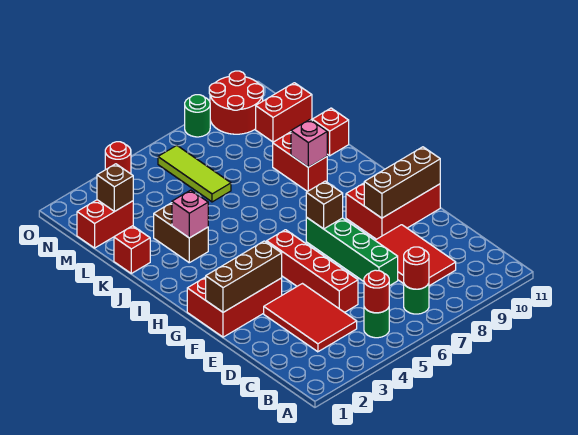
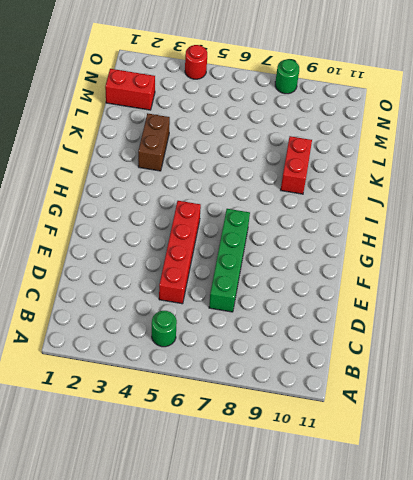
none -> green round brick B7 level 1
none -> red tile C3:E4 level 1
none -> red tile C8:E9 level 1

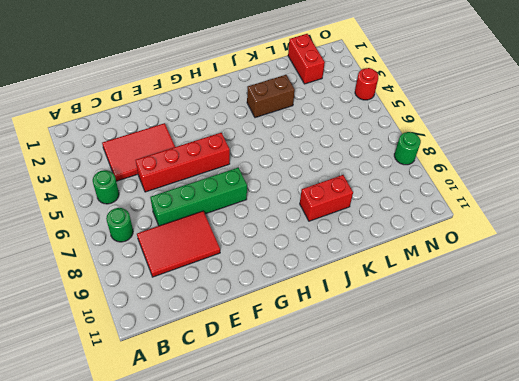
none -> red brick F1:G3 level 1
none -> red brick F9:G11 level 1
none -> red brick K1 level 1

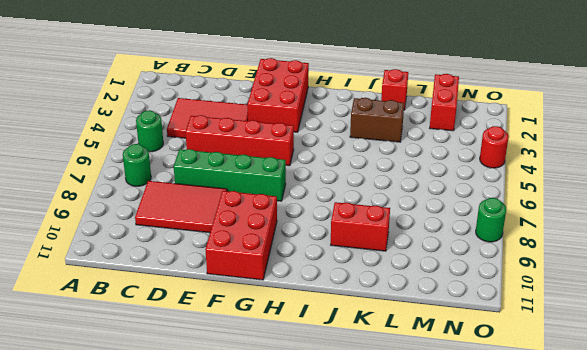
none -> red brick K11 level 1
none -> lime tile L6:N6 level 1
none -> red brick M10:M11 level 1

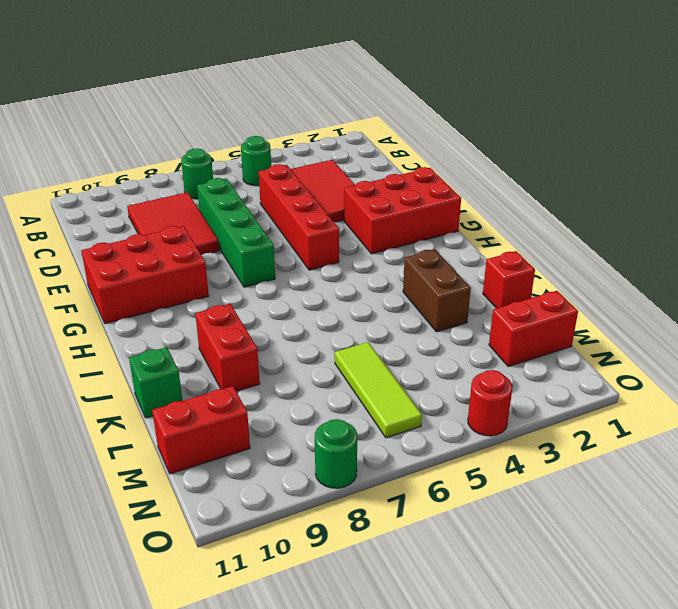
green brick K11 level 1 -> red brick K11 level 1
none -> red round brick N9:O10 level 1
none -> red round brick B5 level 2
none -> red round brick B7 level 2

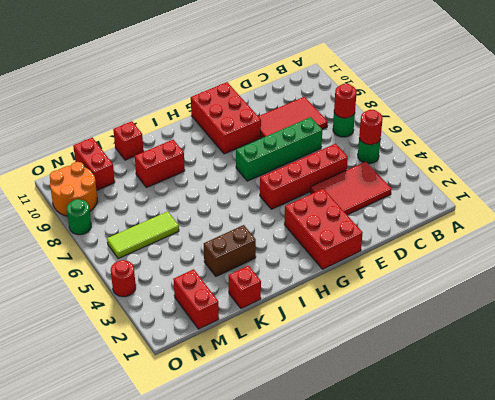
orange round brick N9:O10 level 1 -> red round brick N9:O10 level 1
none -> brown brick F1:F3 level 2
none -> brown brick F9:F11 level 2
none -> brown brick G7 level 2

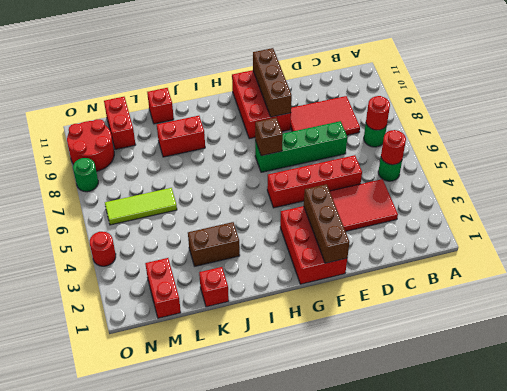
none -> pink brick J3 level 2
none -> pink brick J9 level 2
none -> brown brick M2 level 2

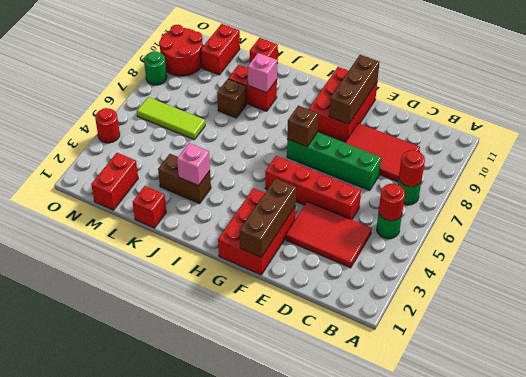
brown brick K8 level 1 -> brown brick M2 level 2

